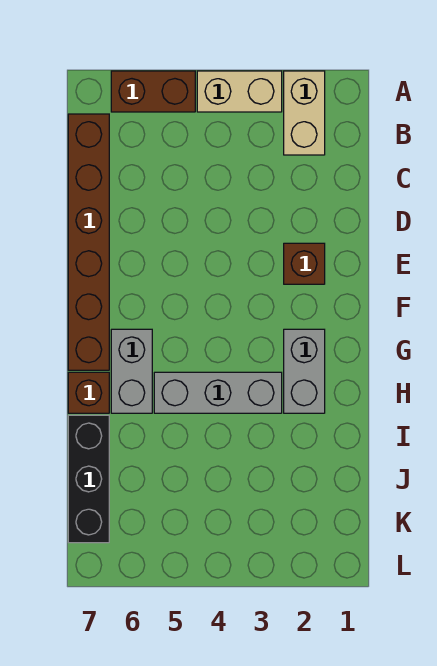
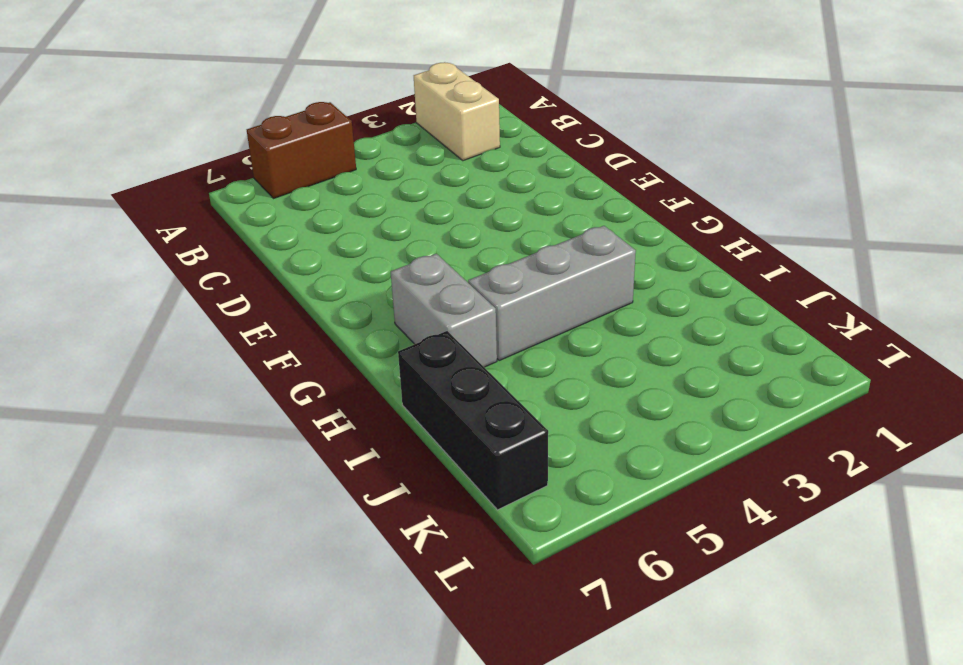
none -> tan brick A3:A4 level 1
none -> brown brick B7:G7 level 1

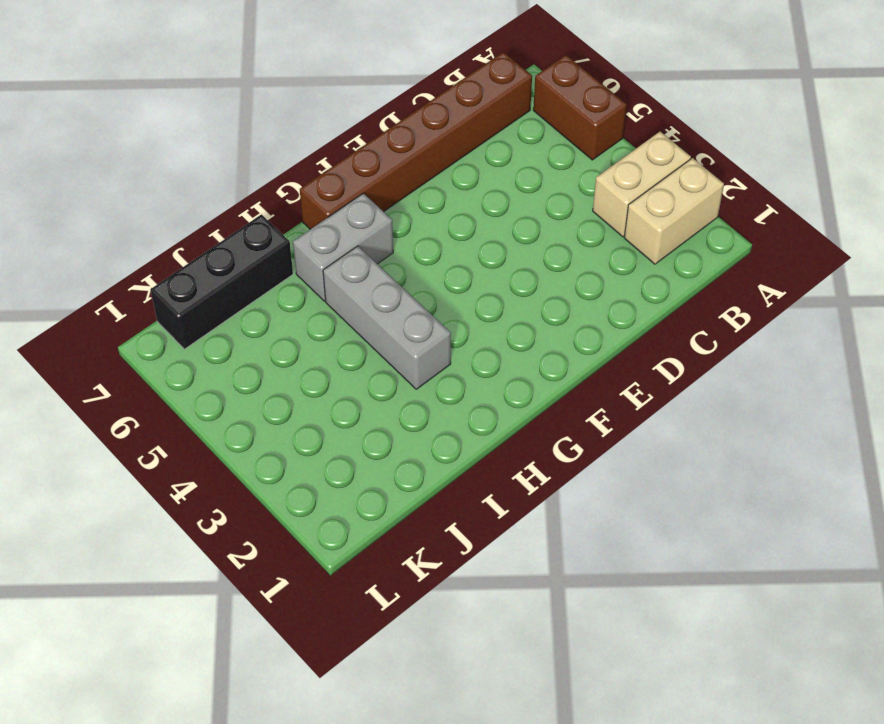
tan brick A3:B3 level 1 -> tan brick A3:A4 level 1
none -> brown brick E2 level 1
none -> grey brick G2:H2 level 1

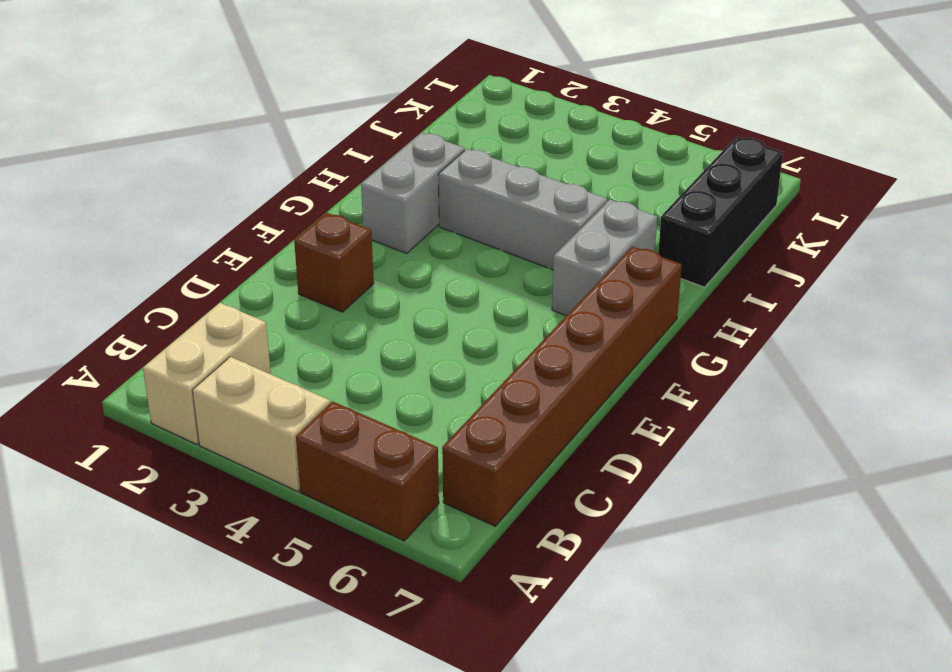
none -> brown brick H7 level 1

